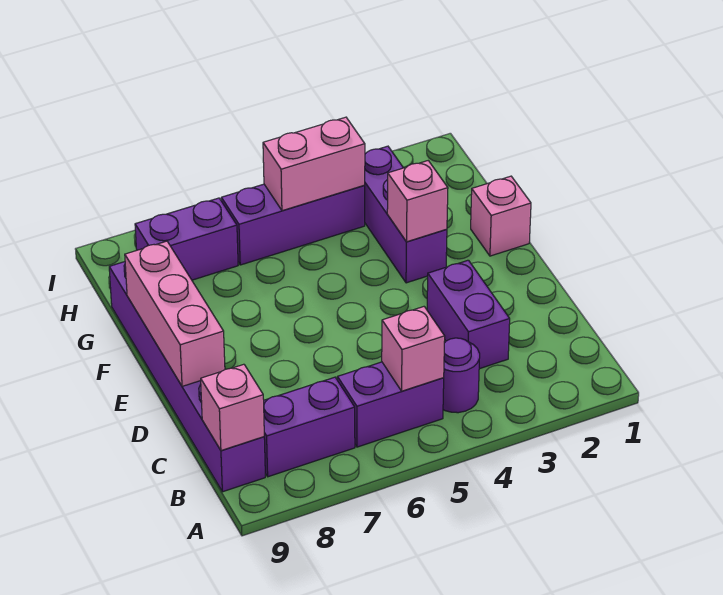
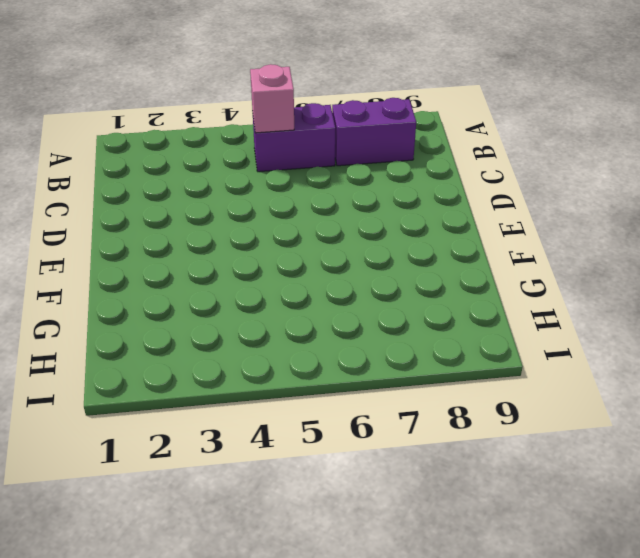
none -> purple round brick B4 level 1
none -> purple brick B9:G9 level 1
none -> purple brick C3:D3 level 1

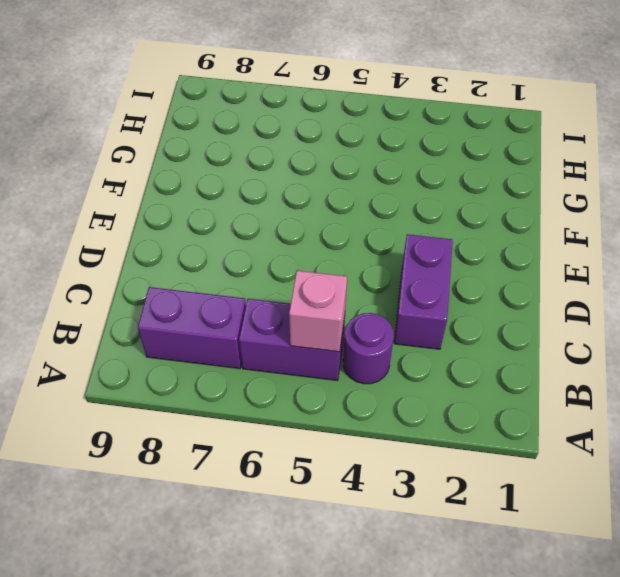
none -> purple brick B9:G9 level 1
none -> pink brick F1 level 1
none -> purple brick F3:H3 level 1

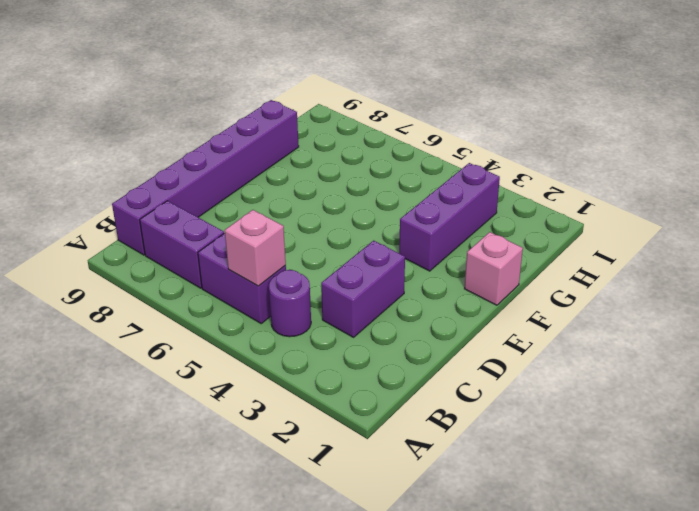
none -> purple brick H4:H6 level 1
none -> purple brick H7:H8 level 1
none -> pink brick B9 level 2

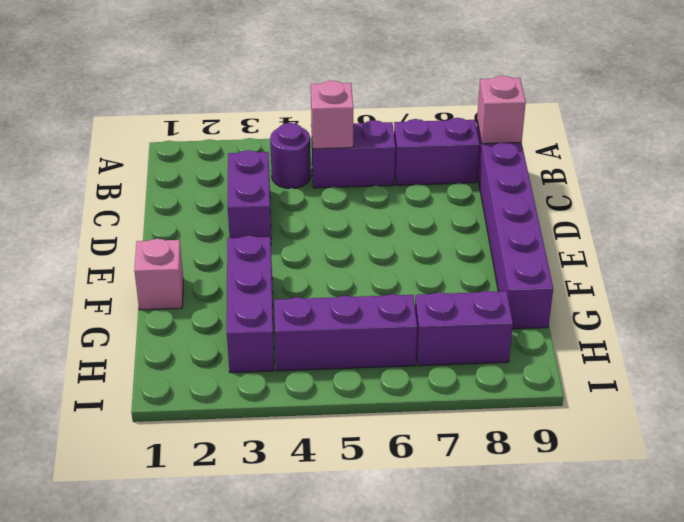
none -> pink brick D9:F9 level 2
none -> pink brick F3 level 2
none -> pink brick H4:H5 level 2

